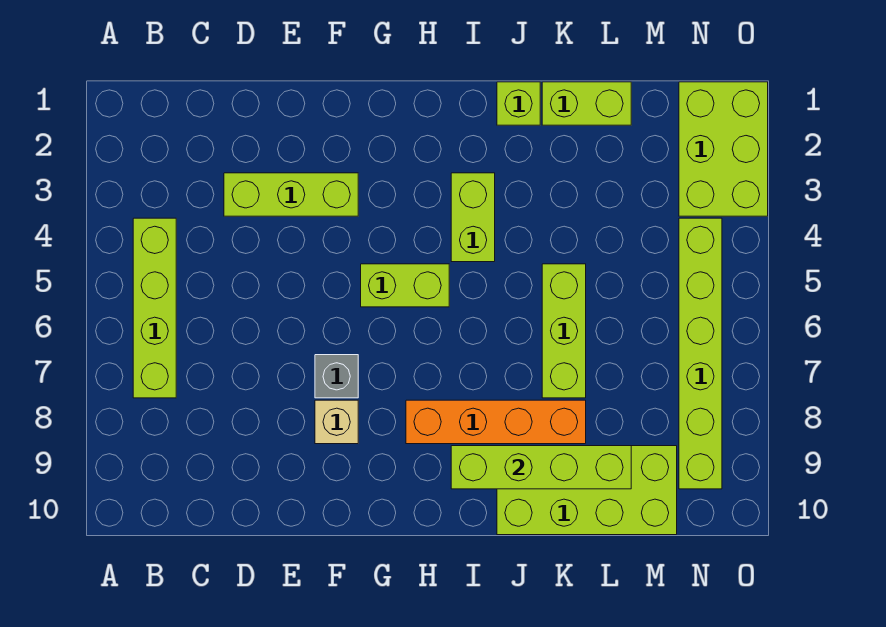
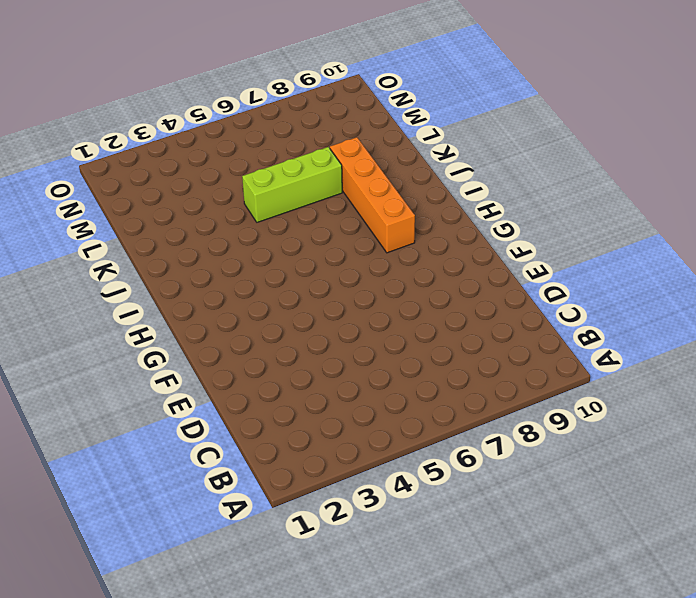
none -> lime brick B4:B7 level 1
none -> lime brick D3:F3 level 1
none -> grey brick F7 level 1

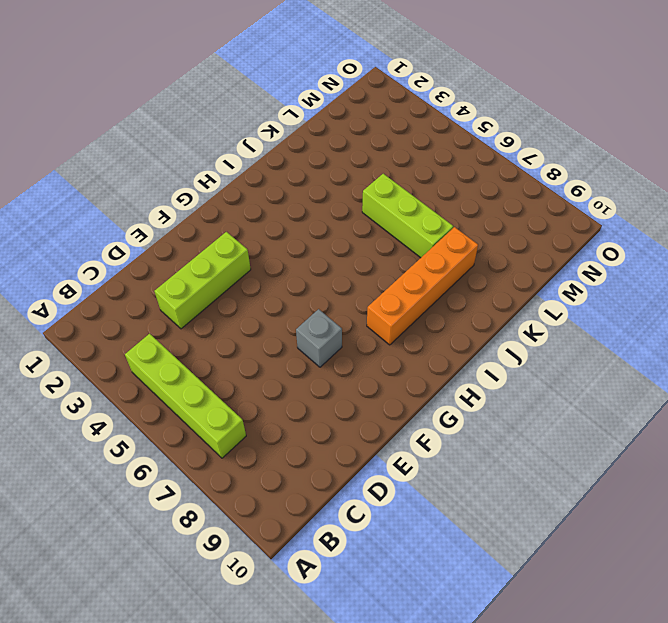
none -> tan brick F8 level 1
none -> lime brick G5:H5 level 1
none -> lime brick I3:I4 level 1

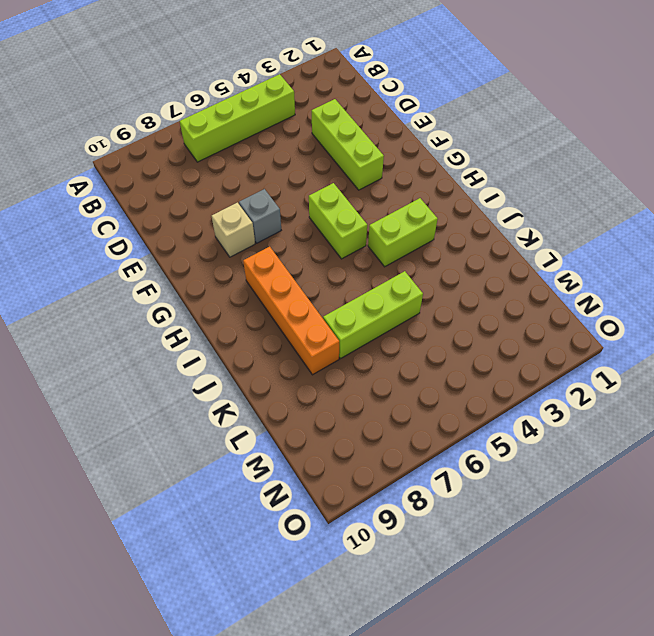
none -> lime brick J1 level 1
none -> lime brick J9:M10 level 1
none -> lime brick K1:L1 level 1

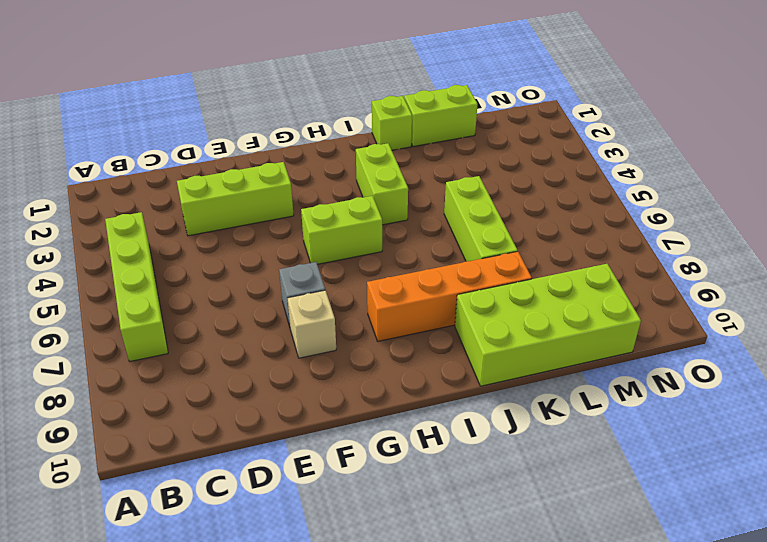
none -> lime brick N1:O3 level 1
none -> lime brick N4:N9 level 1
none -> lime brick I9:L9 level 2

